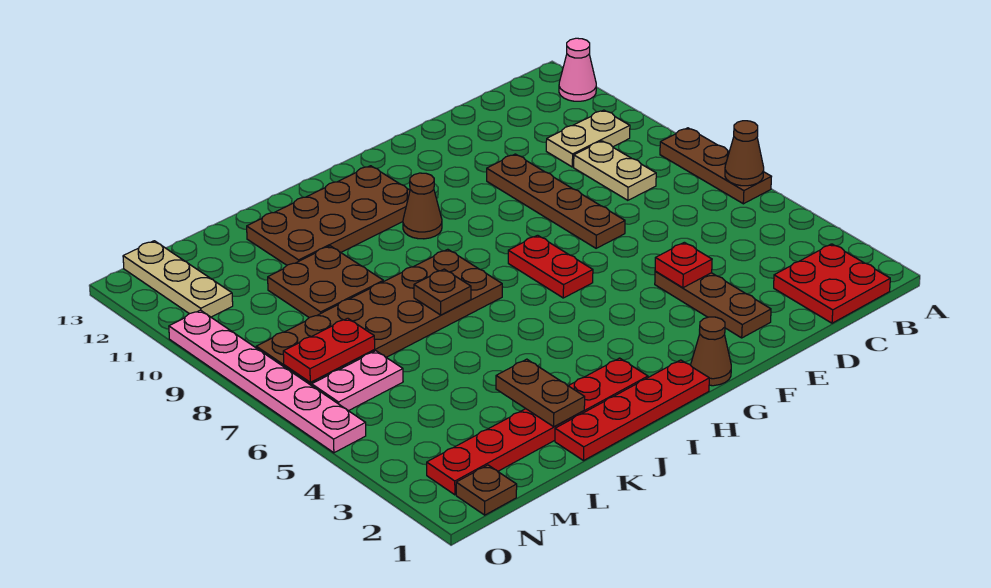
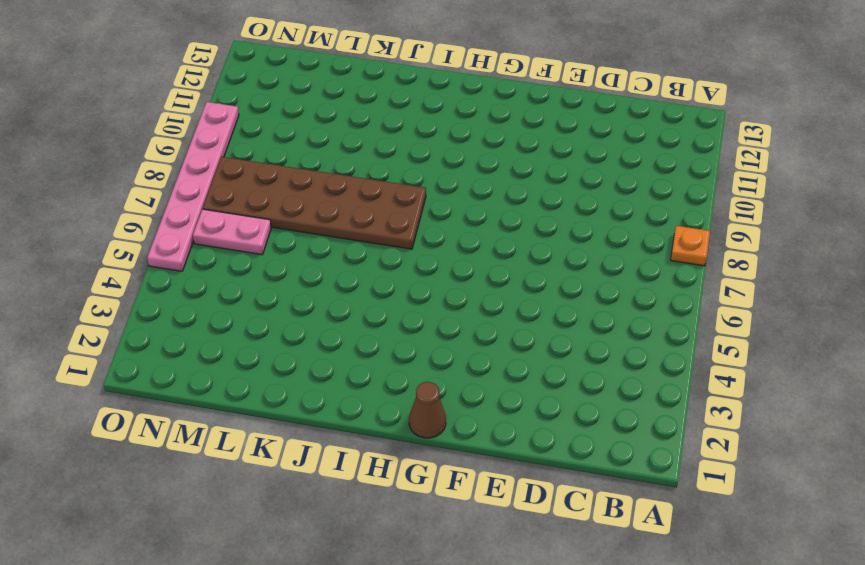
orange plate A8 level 1 -> brown plate A6:A8 level 1
none -> pink cone A12 level 1
none -> red plate B1:C2 level 1
none -> tan plate B10:C10 level 1

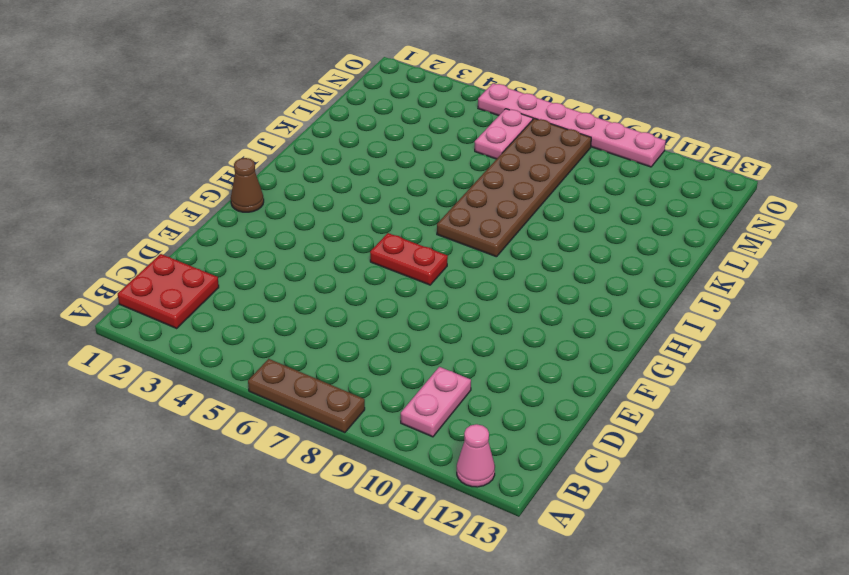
pink plate B10:C10 level 1 -> tan plate B10:C10 level 1
none -> tan plate C8:C9 level 1
none -> brown plate E2:E4 level 1
none -> brown plate E7:E10 level 1

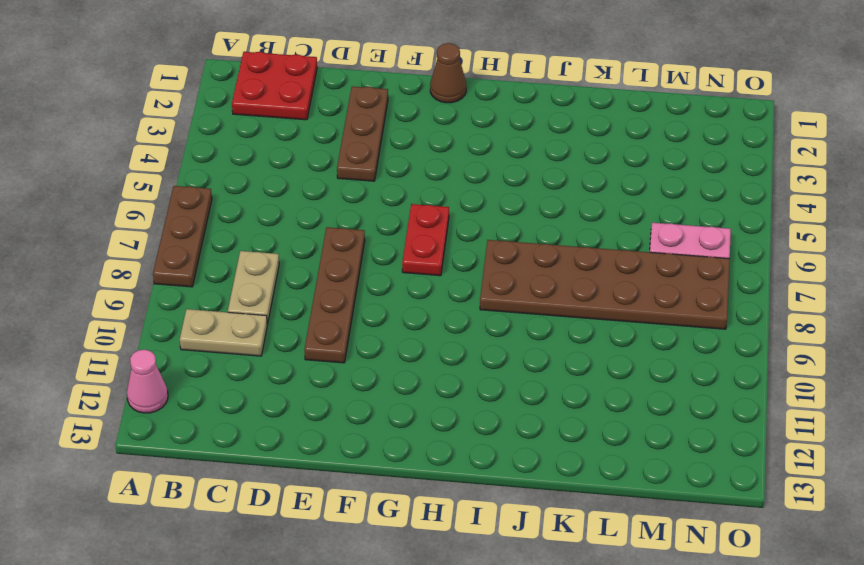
none -> red plate H1:K1 level 1
none -> brown cone H10 level 1
none -> brown plate H11:K12 level 1

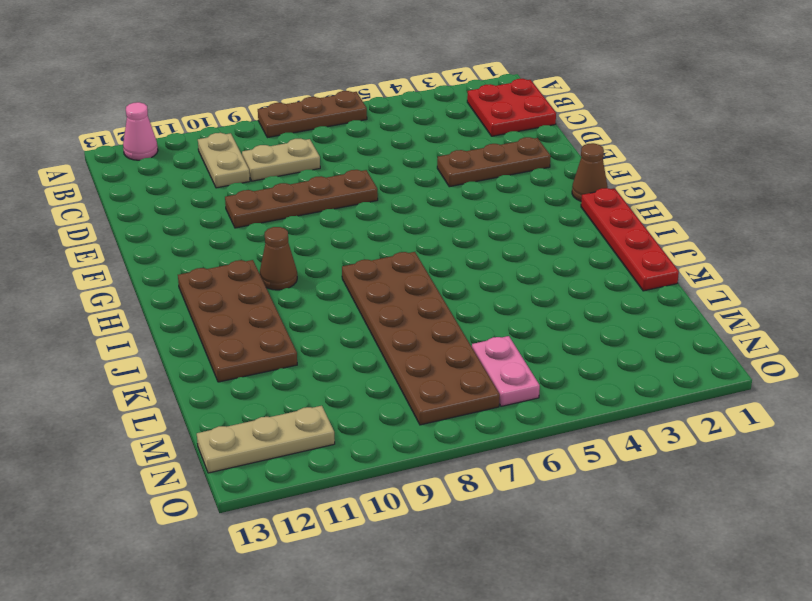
none -> red plate G6:G7 level 1
none -> red plate I2:N2 level 1
none -> brown plate K9:L10 level 1

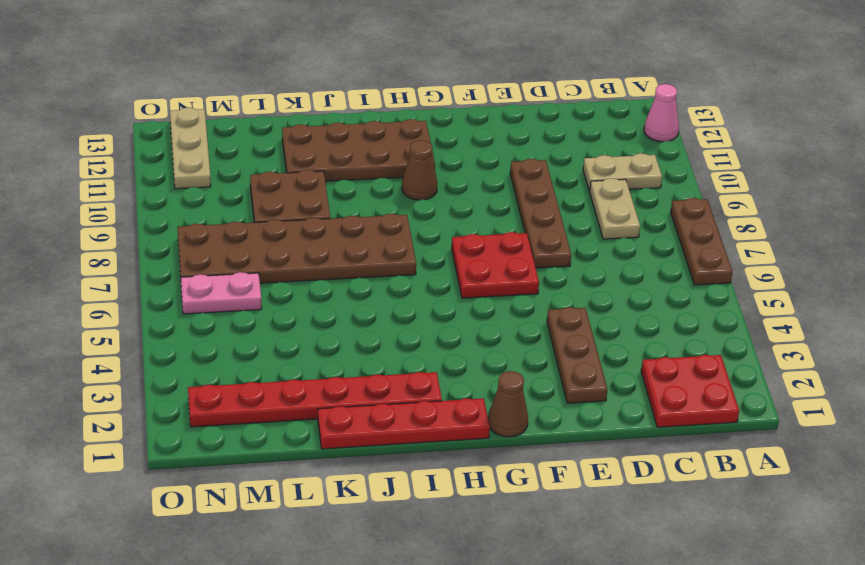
red plate F6:G7 level 1 -> red plate G6:G7 level 1
none -> brown plate N1 level 1
none -> pink plate O5:O10 level 1
none -> brown cone A6 level 2

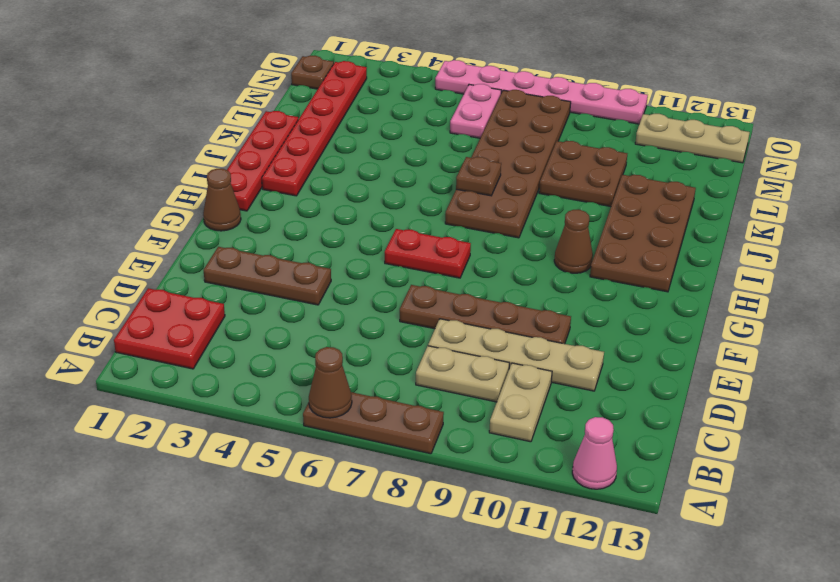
tan plate D8:D11 level 1 -> none
none -> red plate E4 level 2
none -> brown plate K2:K3 level 2
none -> red plate M7:N7 level 2

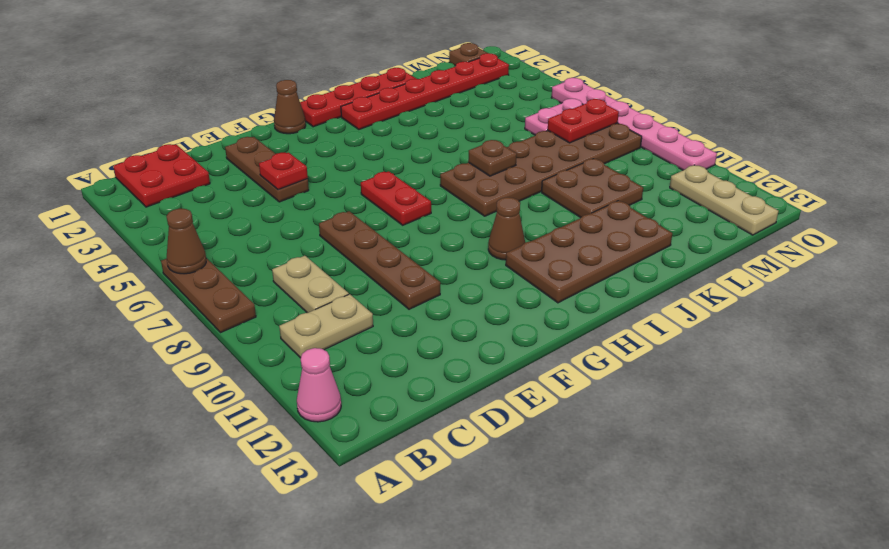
none -> brown plate K2:K3 level 2

